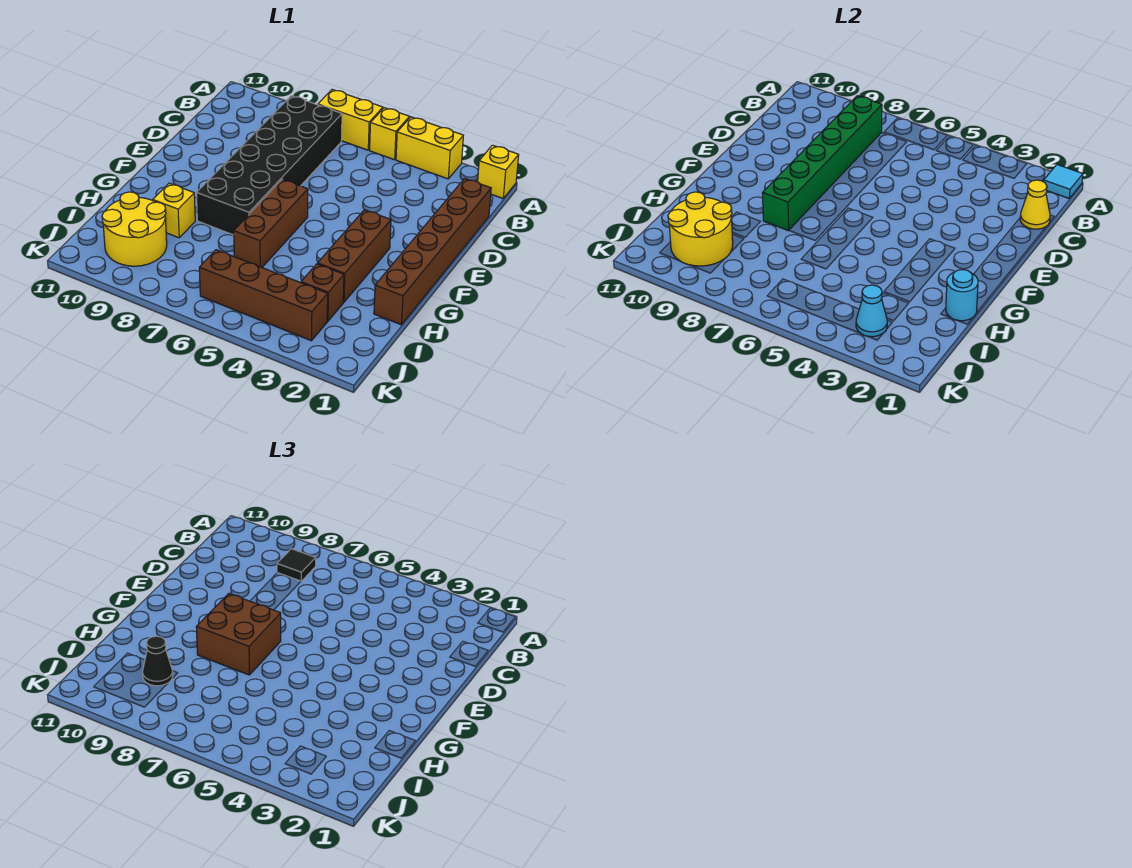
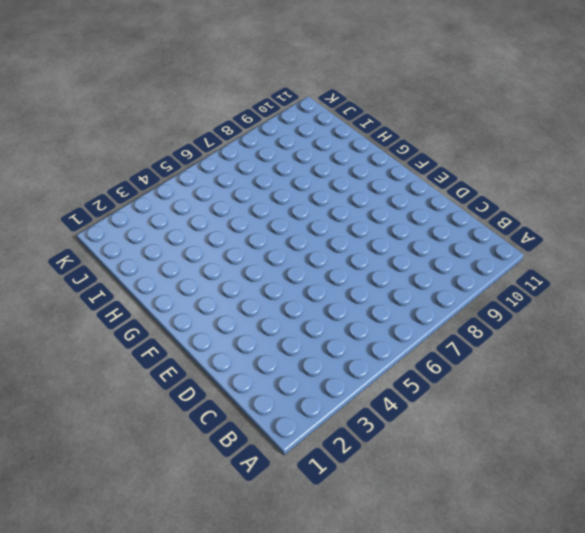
none -> yellow brick A1 level 1
none -> yellow brick A3:A4 level 1
none -> yellow brick A5 level 1

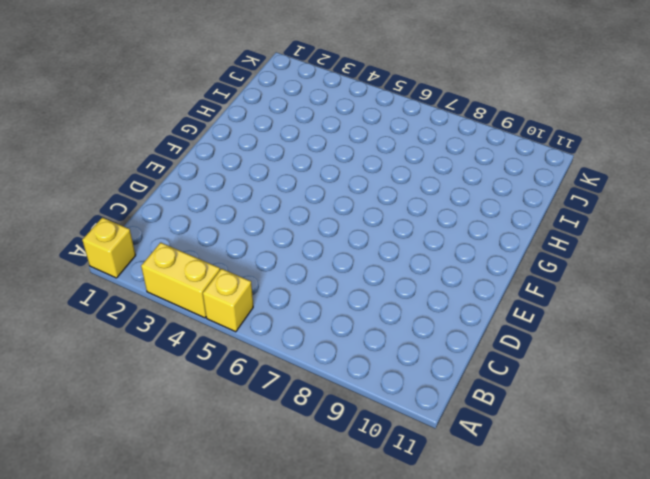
none -> yellow brick A6:A7 level 1
none -> black brick B7:G8 level 1
none -> brown brick C1:H1 level 1

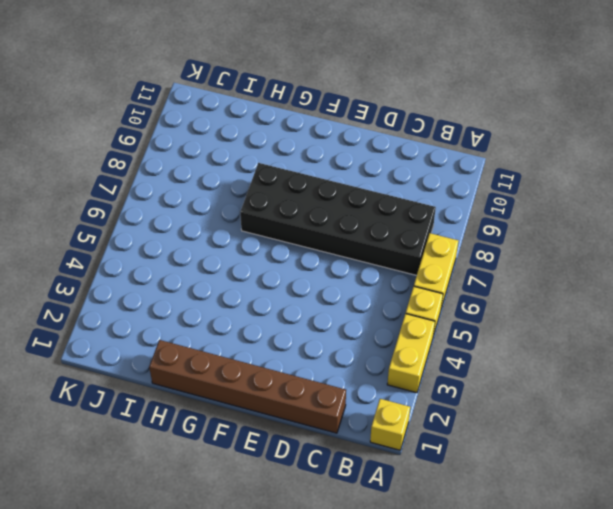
none -> brown brick F3:H3 level 1
none -> brown brick F6:H6 level 1
none -> yellow brick H9 level 1

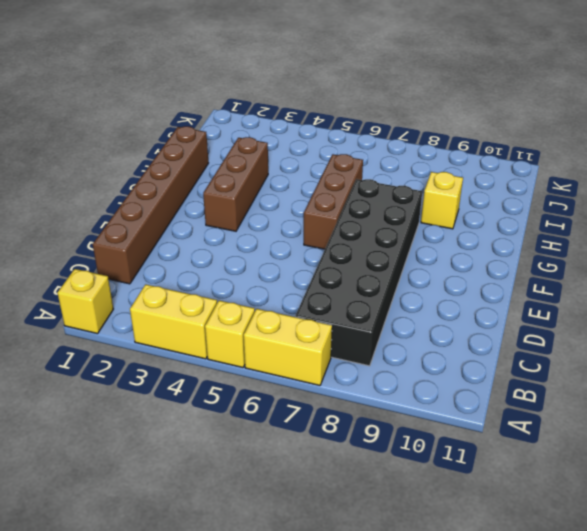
none -> brown brick I3 level 1
none -> yellow round brick I9:J10 level 1
none -> brown brick J3:J6 level 1

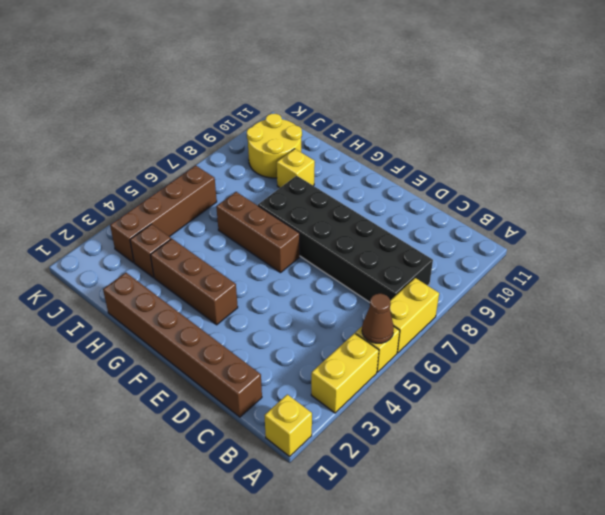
brown cone A5 level 2 -> none
none -> cyan tile A1 level 2
none -> green brick B8:G8 level 2
none -> yellow cone C1 level 2

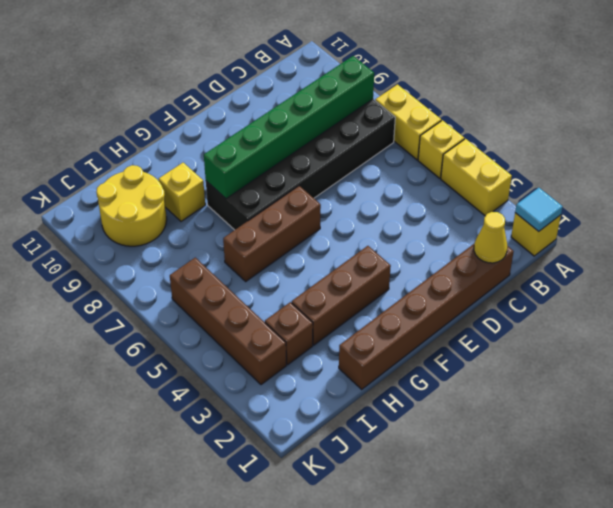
none -> cyan round brick H1 level 2
none -> yellow round brick I9:J10 level 2
none -> cyan cone J3 level 2

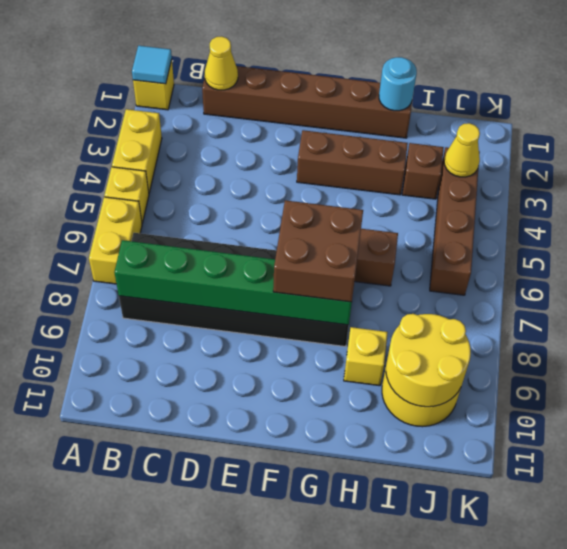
yellow cone J3 level 2 -> cyan cone J3 level 2
none -> black tile B8 level 3
none -> black cone I9 level 3

